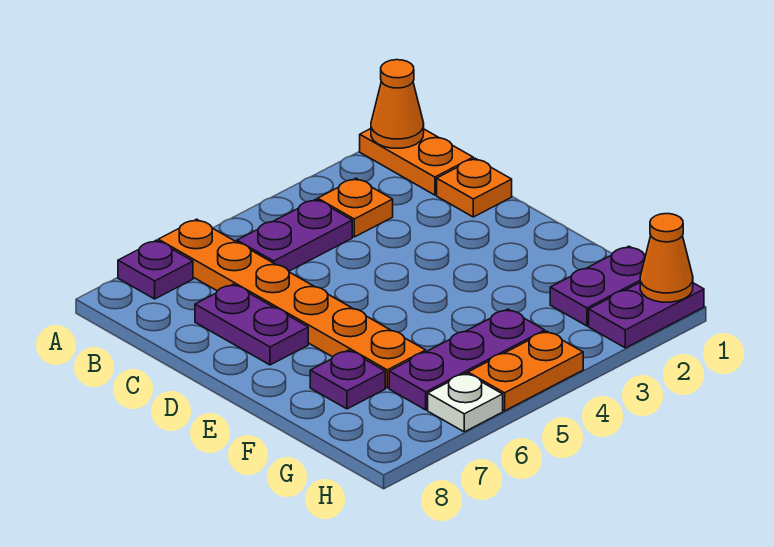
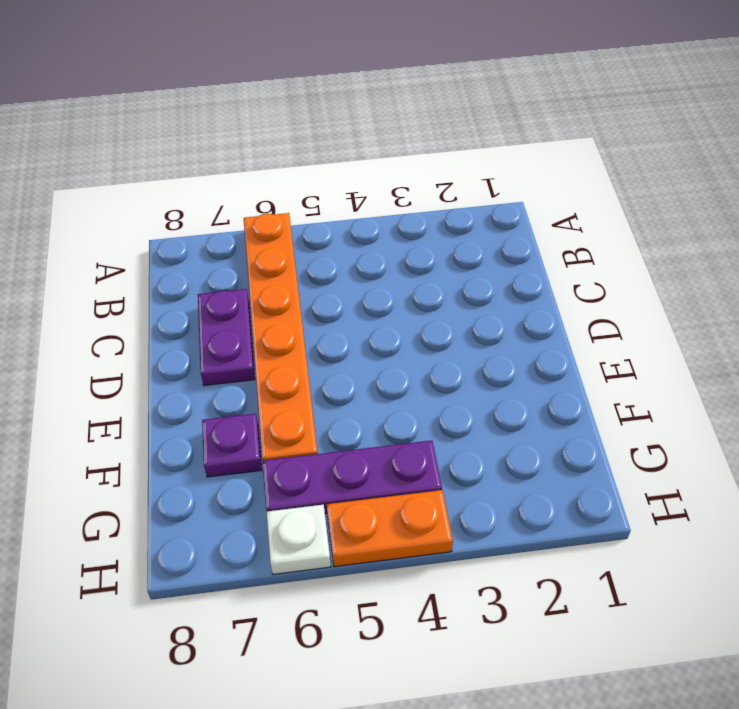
none -> orange plate A1:B1 level 1
none -> purple plate A7 level 1
none -> orange plate B3 level 1

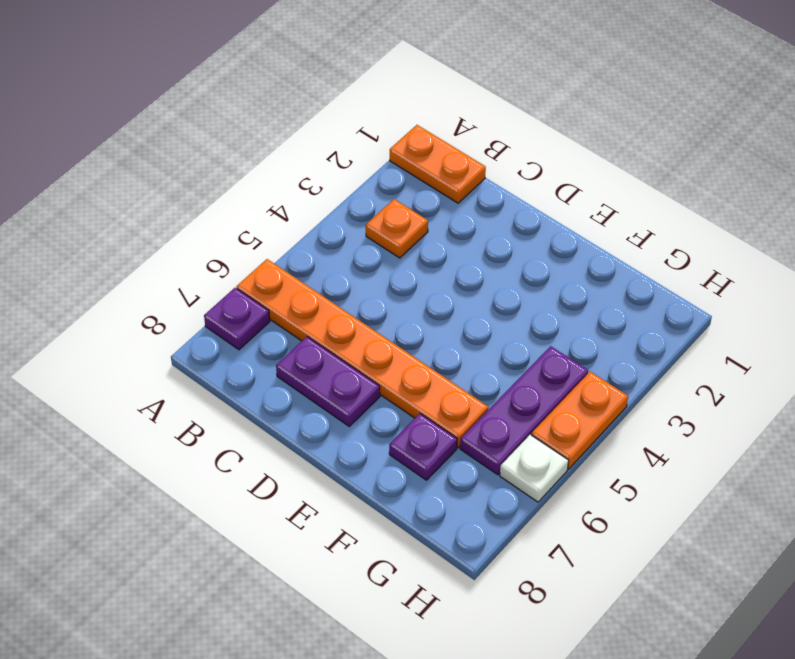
none -> purple plate B4:B5 level 1
none -> orange plate C1 level 1
none -> purple plate G1:G2 level 1

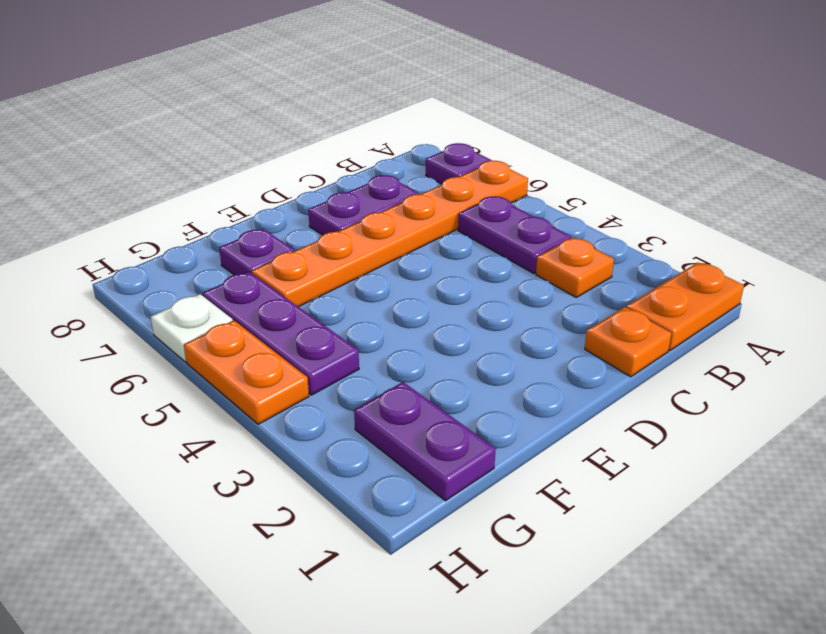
none -> purple plate H1:H2 level 1
none -> orange cone A1 level 2
none -> orange cone H1 level 2

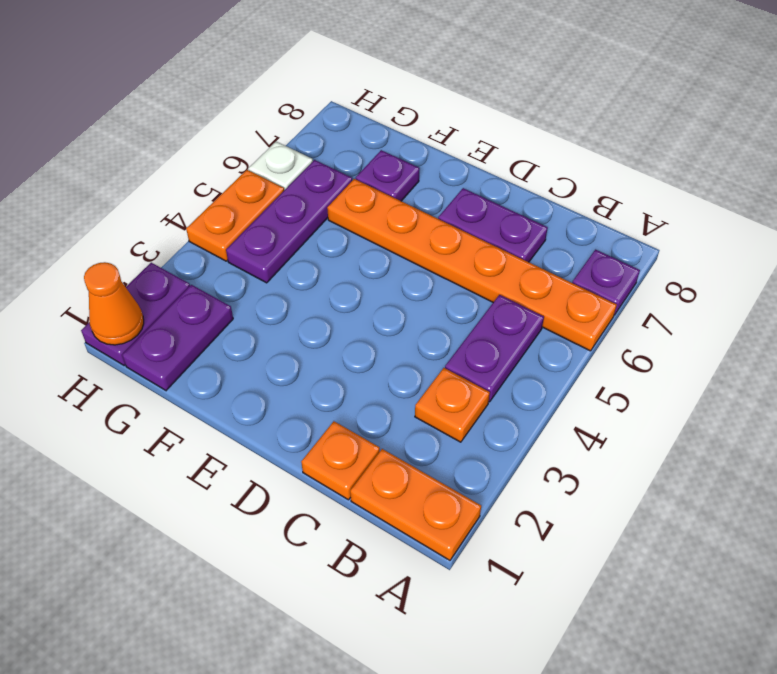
none -> orange cone A1 level 2

